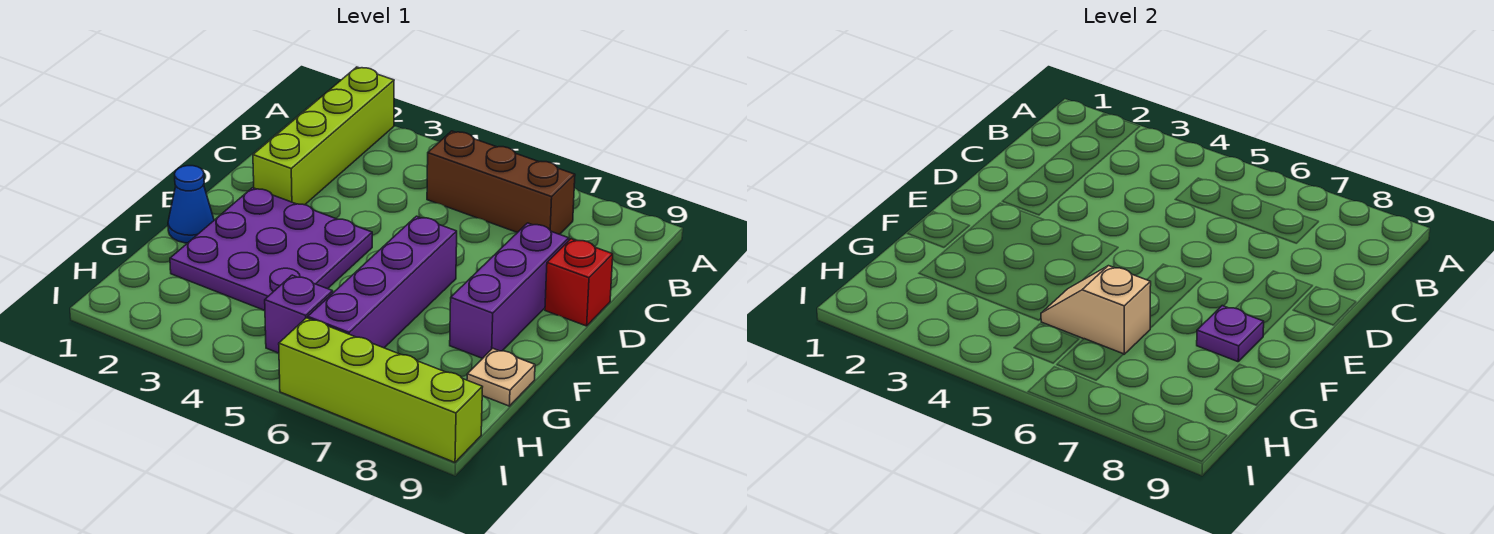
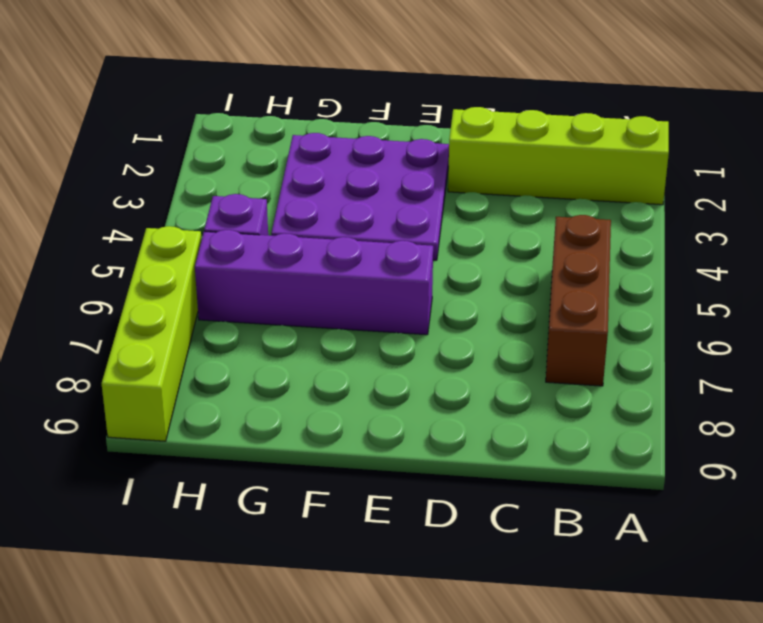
none -> purple brick D8:F8 level 1
none -> red brick D9 level 1
none -> blue cone F1 level 1

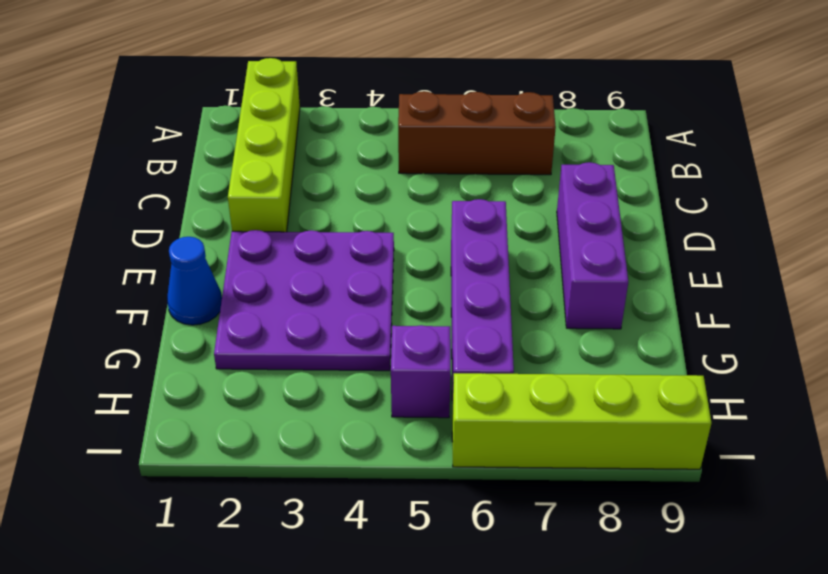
none -> red brick D9 level 1
none -> tan plate G9 level 1
none -> purple plate F8 level 2

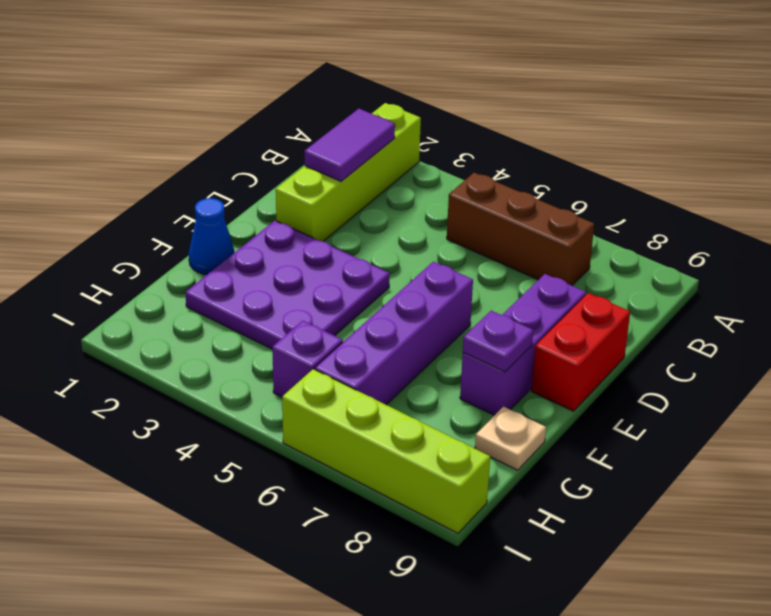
purple tile B2:C2 level 2 -> none
red brick D9:E9 level 1 -> red brick D9 level 1
none -> tan slope G5:G6 level 2 top 6

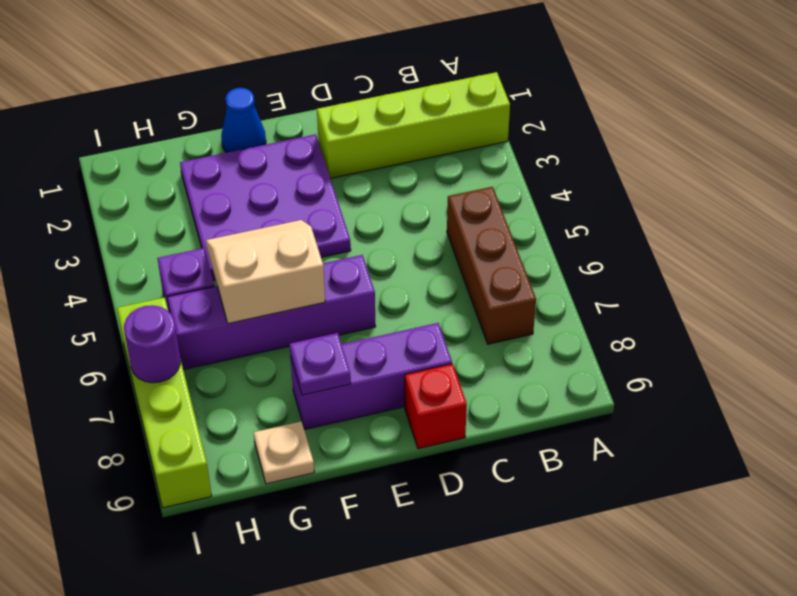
tan slope F5:G6 level 2 top 6 -> tan slope G5:G6 level 2 top 6
purple round brick I7 level 2 -> none

